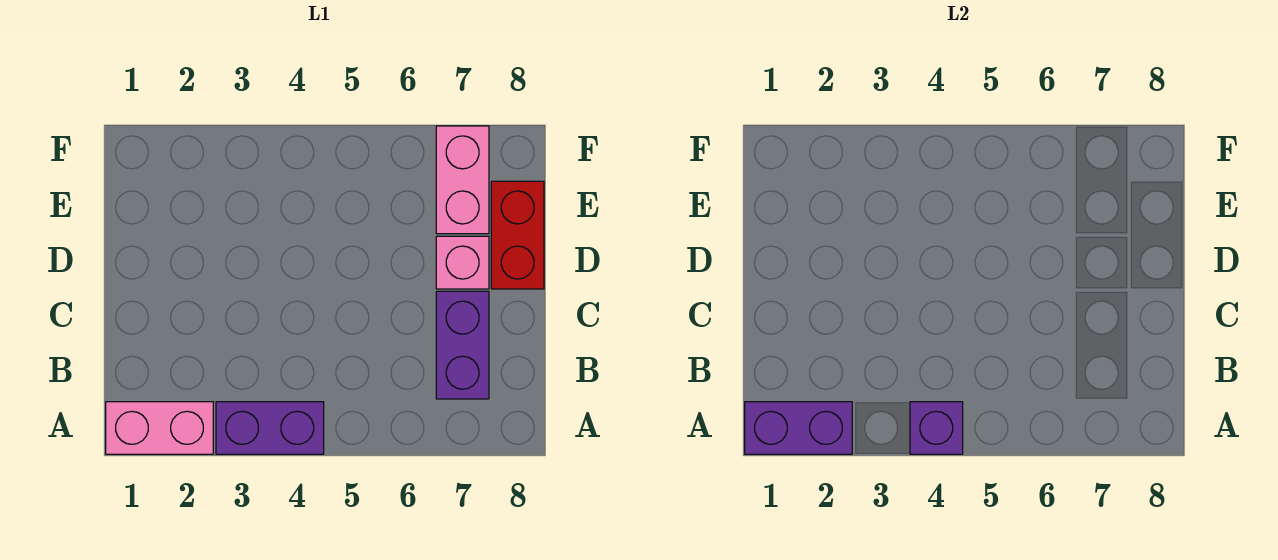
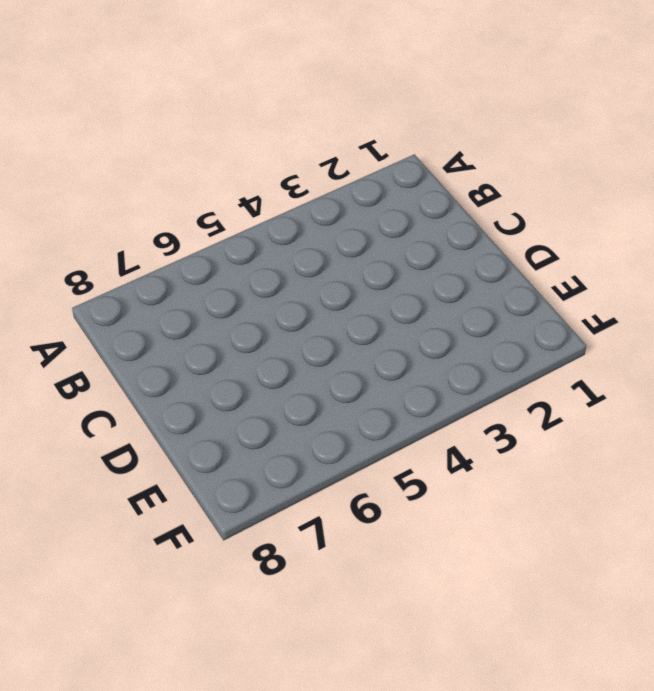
none -> pink brick A1:A2 level 1
none -> purple brick A3:A4 level 1

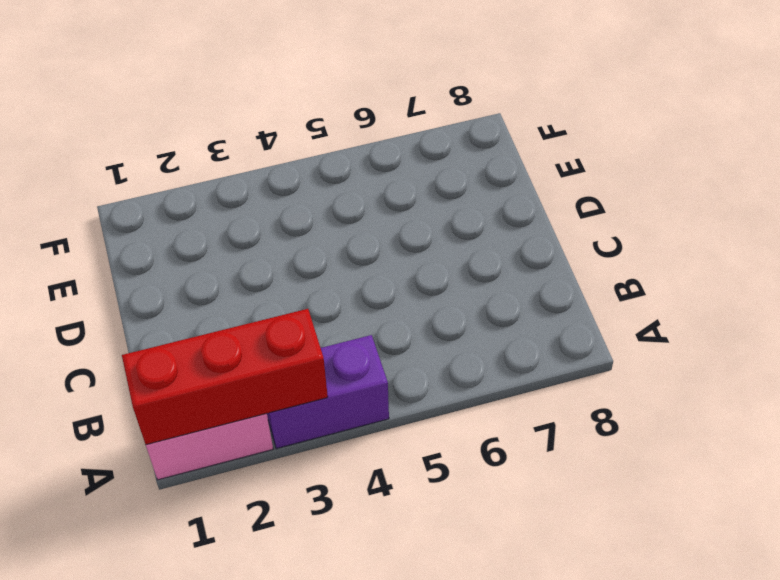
red brick A1:A3 level 2 -> purple brick A1:A2 level 2
none -> purple brick B7:C7 level 1
none -> pink brick D7 level 1

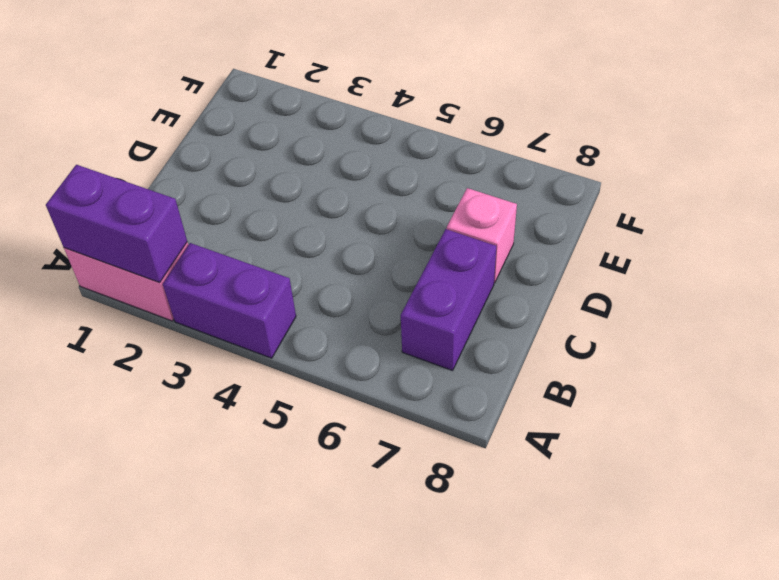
none -> red brick D8:E8 level 1
none -> pink brick E7:F7 level 1

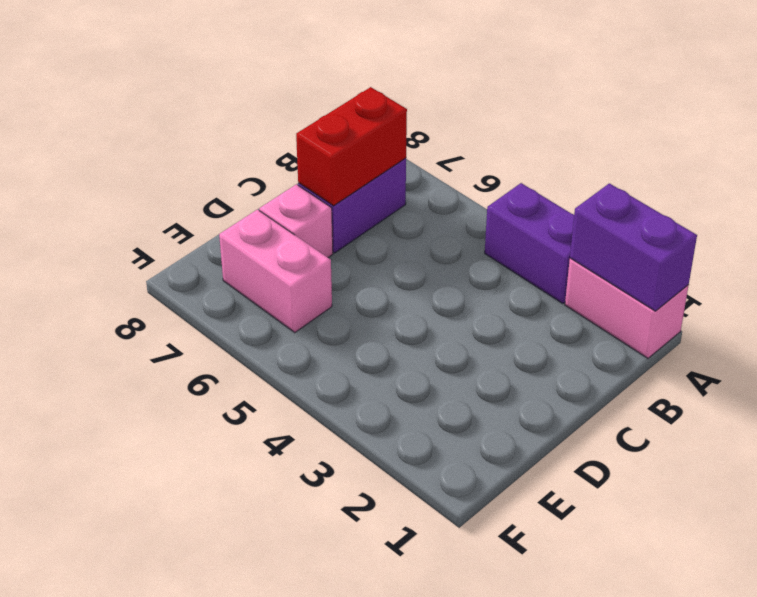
red brick B7:C7 level 2 -> red brick D8:E8 level 1
pink brick E6:E7 level 1 -> pink brick E7:F7 level 1
none -> purple brick A4 level 2

